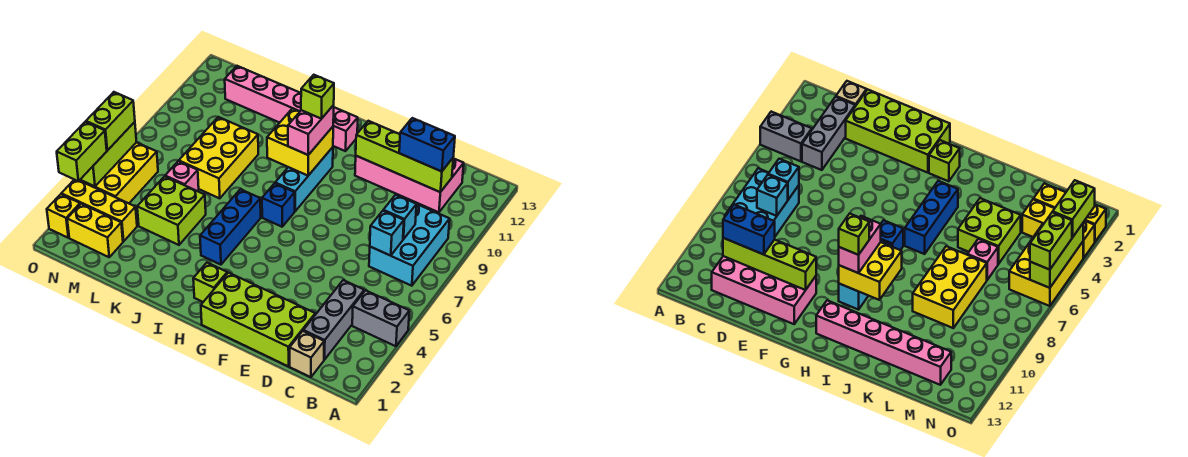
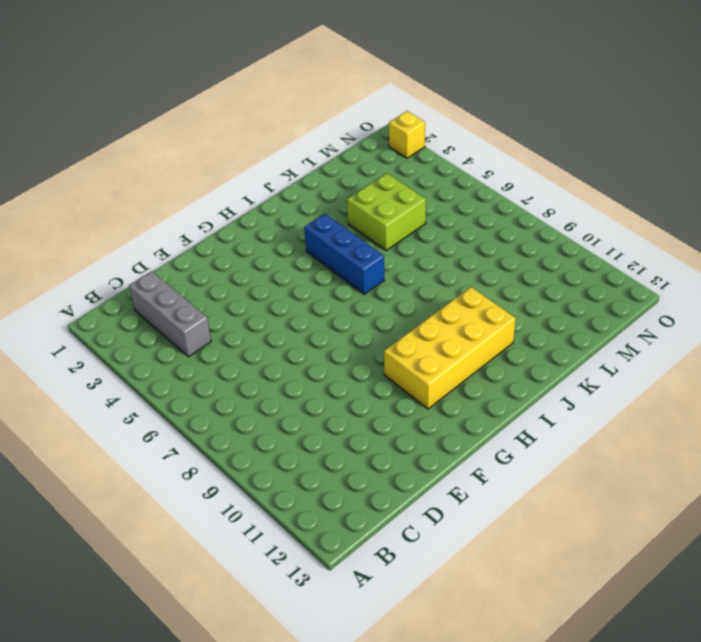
yellow brick G10:J11 level 1 -> cyan brick H8:H10 level 1
none -> grey brick A4:B4 level 1
none -> cyan brick B7:C9 level 1
none -> tan brick C1 level 1

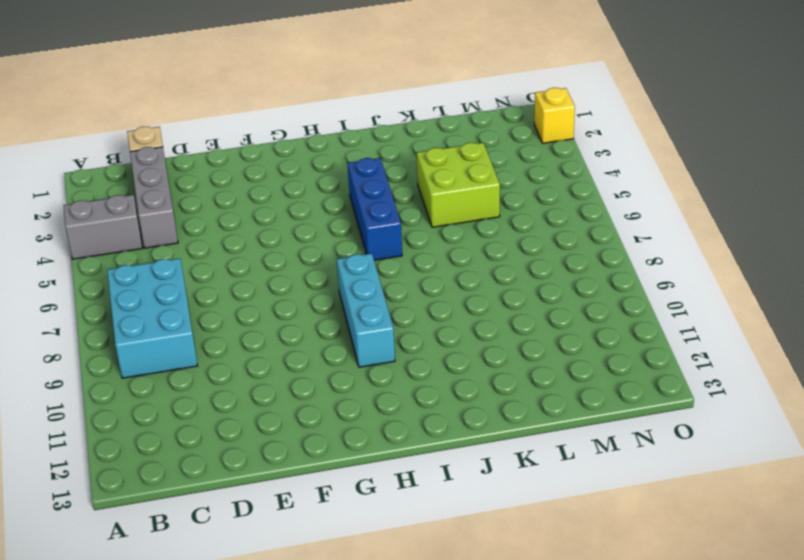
none -> pink brick C11:F12 level 1
none -> lime brick D1:G2 level 1
none -> lime brick H2 level 1

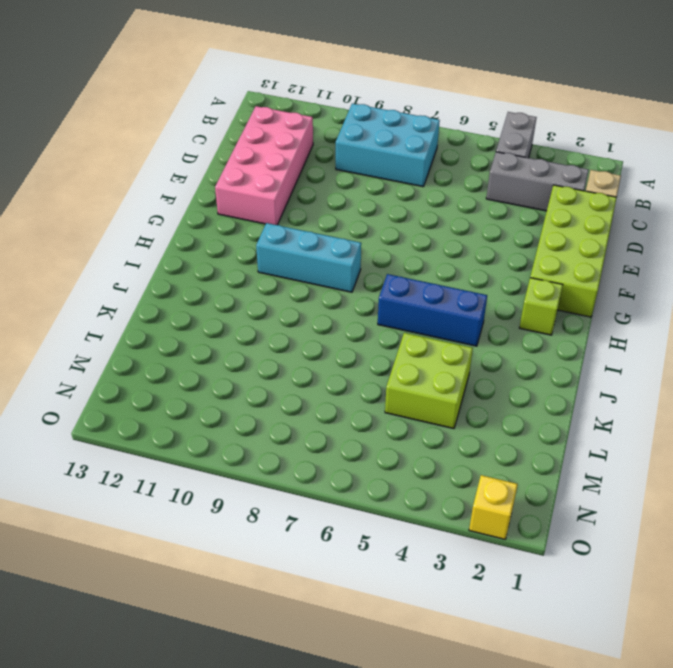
none -> blue brick H7 level 1
none -> pink brick H12:M12 level 1
none -> yellow brick K7:L9 level 1

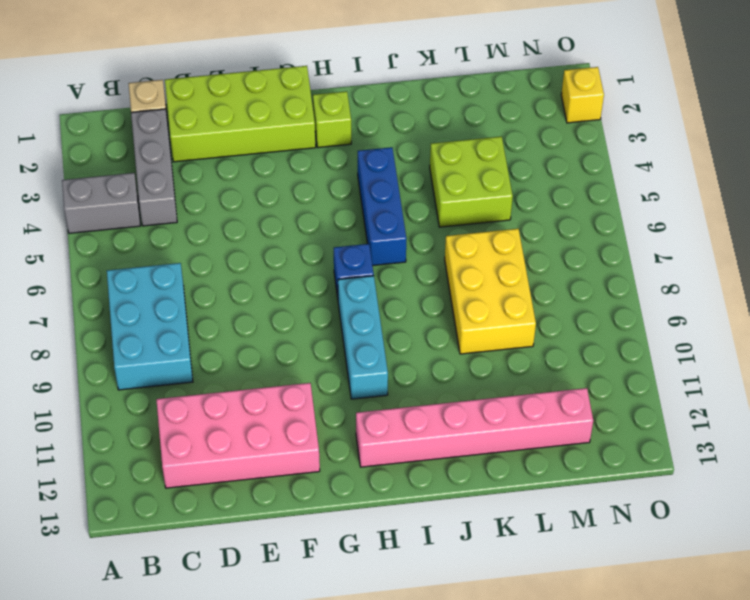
none -> pink brick L6 level 1
none -> yellow brick M2:N2 level 1
none -> yellow brick M3:O3 level 1

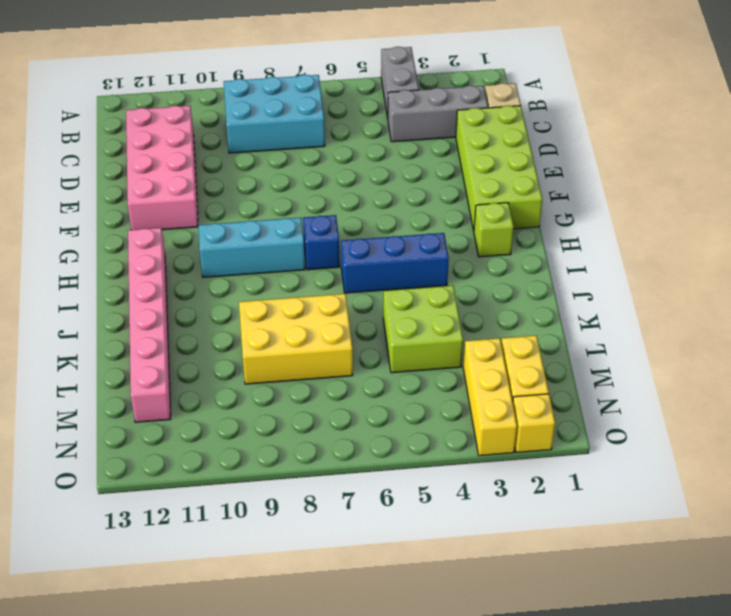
none -> pink brick L6 level 1
none -> yellow brick N4:O6 level 1
none -> cyan brick C7 level 2

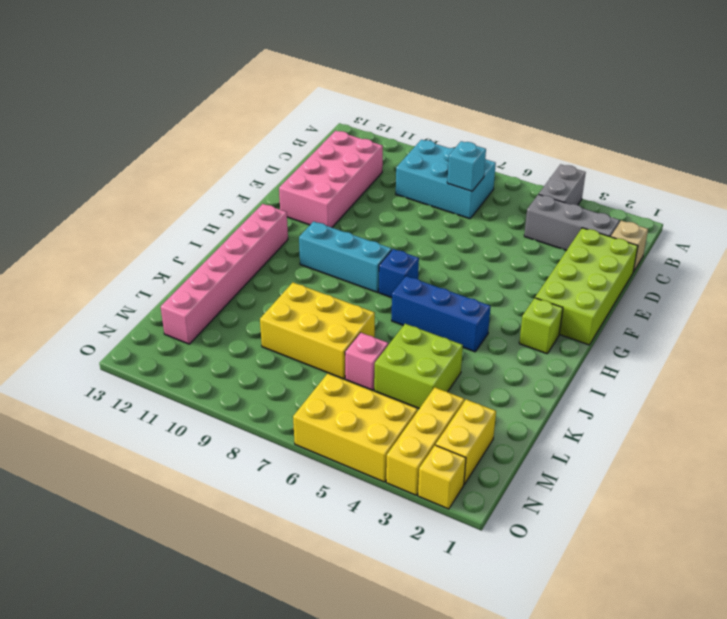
none -> cyan brick C8 level 2
none -> lime brick C11:F11 level 2
none -> yellow brick H9:I10 level 2

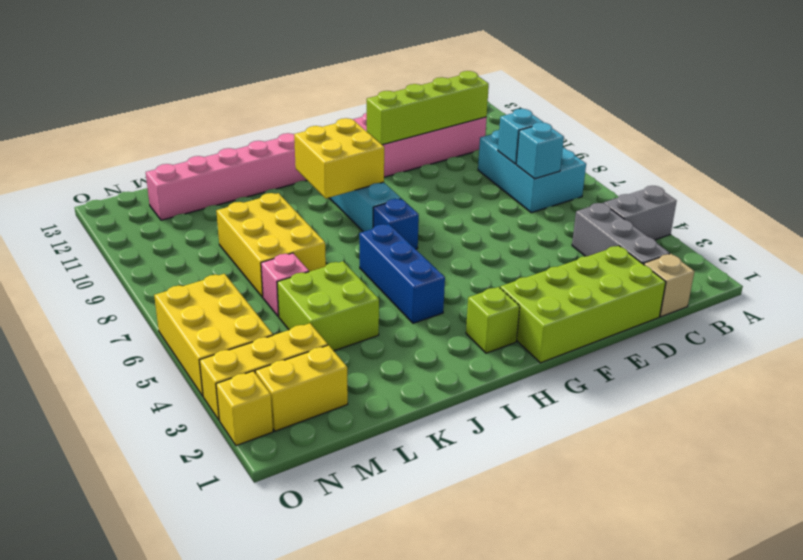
none -> lime brick O4:O6 level 2
none -> blue brick C11:D11 level 3
none -> pink brick H9:H10 level 3

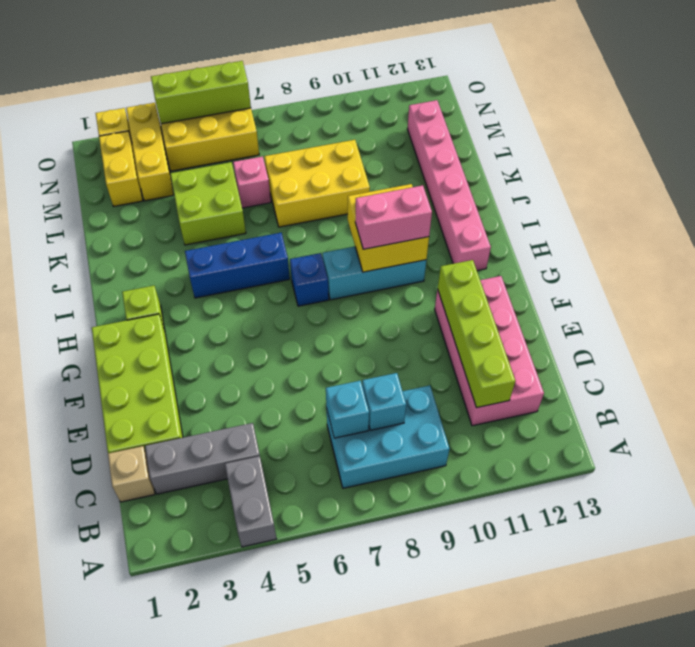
none -> blue brick C11:D11 level 3
none -> lime brick O3:O4 level 3
none -> lime brick O5:O6 level 3

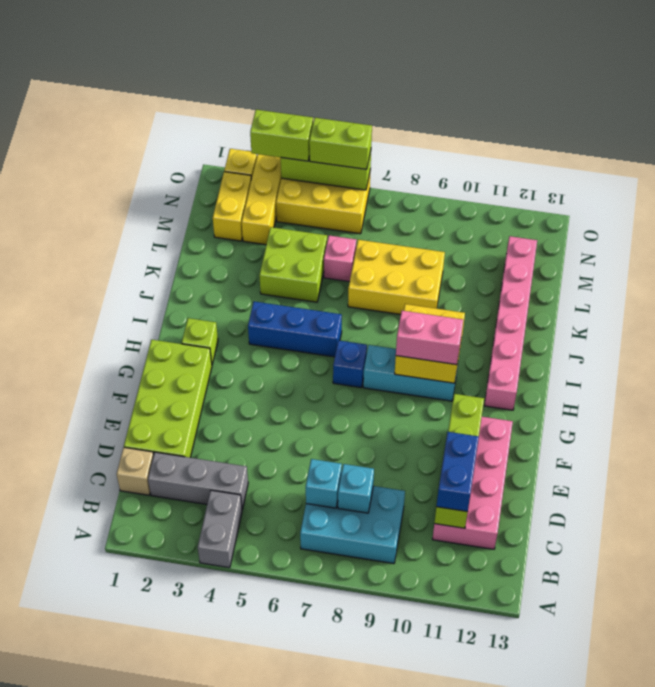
none -> lime brick H10 level 4

